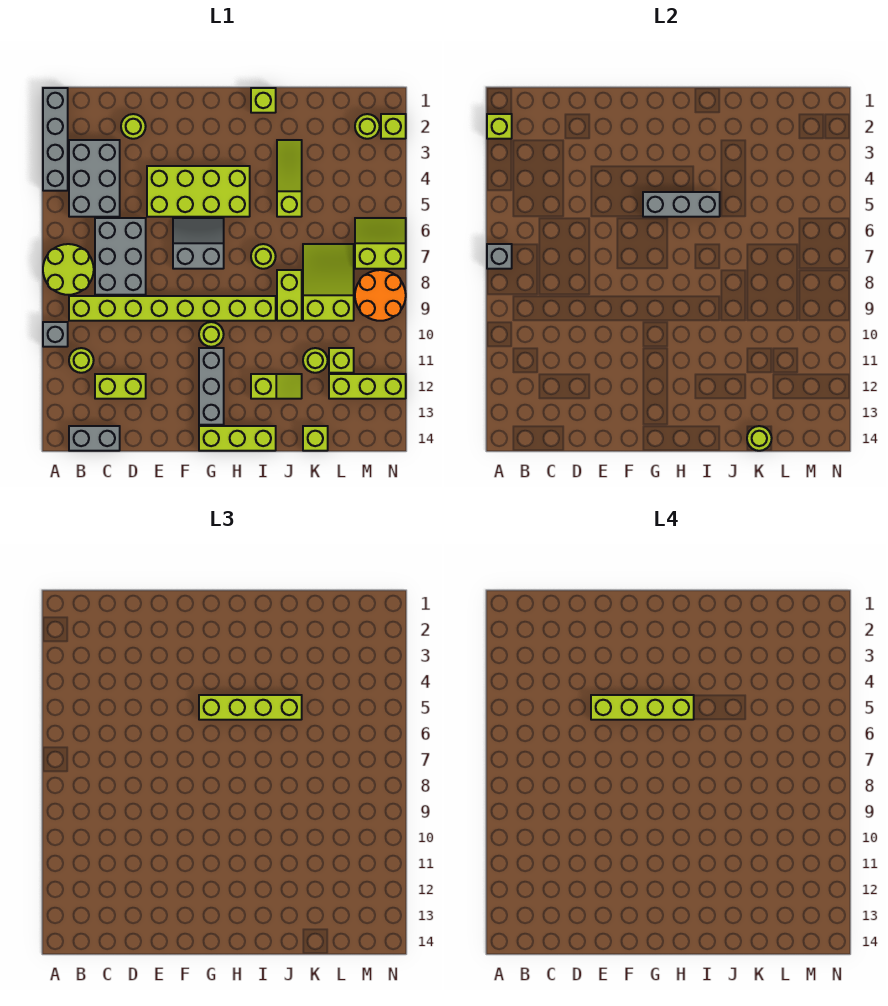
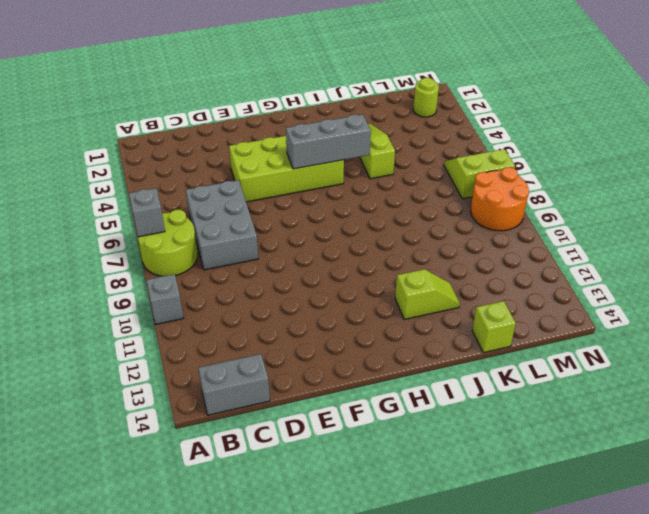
none -> grey brick A1:A4 level 1
none -> grey brick B3:C5 level 1
none -> lime brick B9:I9 level 1
none -> lime round brick B11 level 1

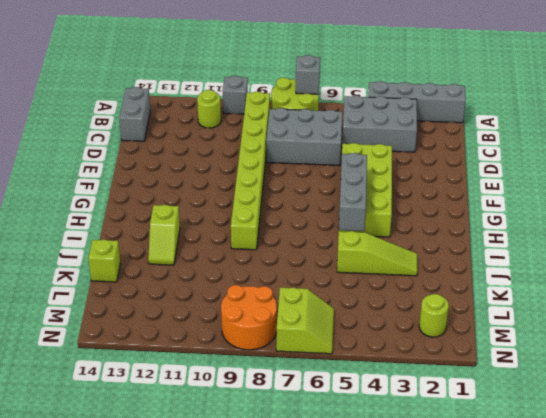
none -> lime brick C12:D12 level 1
none -> lime round brick D2 level 1
none -> grey slope F6:G7 level 1 top 7
none -> lime round brick G10 level 1

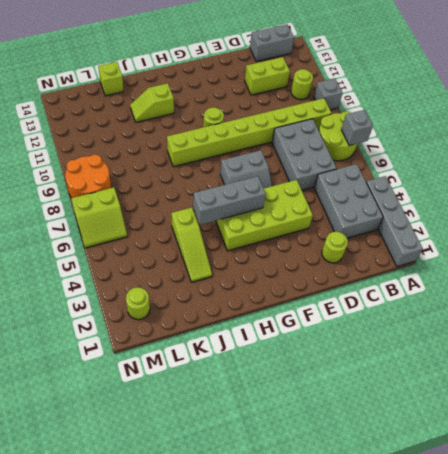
none -> grey brick G11:G13 level 1
none -> lime brick G14:I14 level 1
none -> lime brick I1 level 1
none -> lime round brick I7 level 1

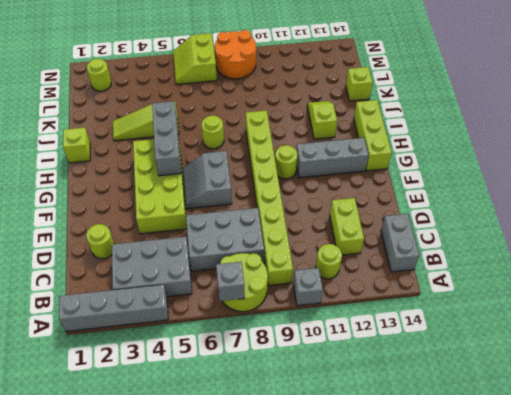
none -> lime brick J8:J9 level 1
none -> lime slope K7:L9 level 1 top 9
none -> lime round brick K11 level 1
none -> lime brick L11 level 1

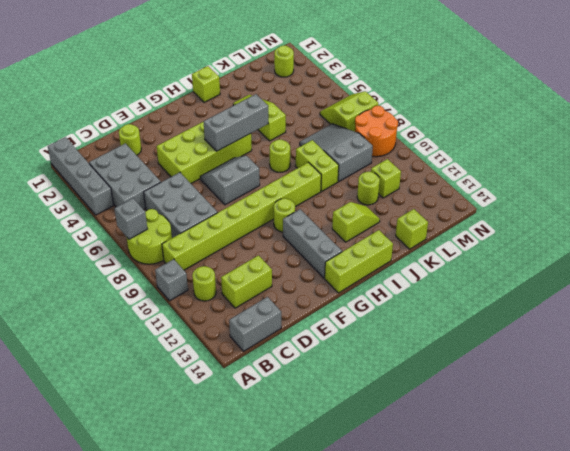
grey slope K7:L9 level 1 top 9 -> lime slope K7:L9 level 1 top 9
none -> lime brick L12:N12 level 1
none -> lime brick N2 level 1
none -> lime brick A2 level 2
none -> lime round brick K14 level 2

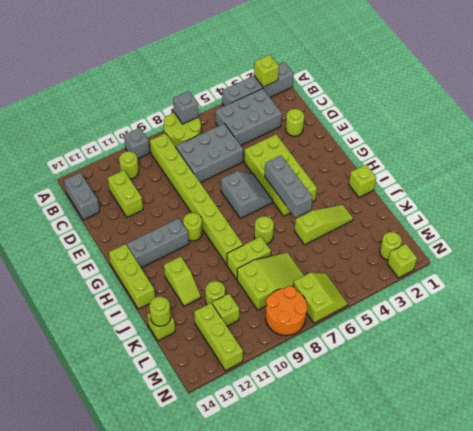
none -> lime brick G5:J5 level 3
none -> lime brick E5:H5 level 4

